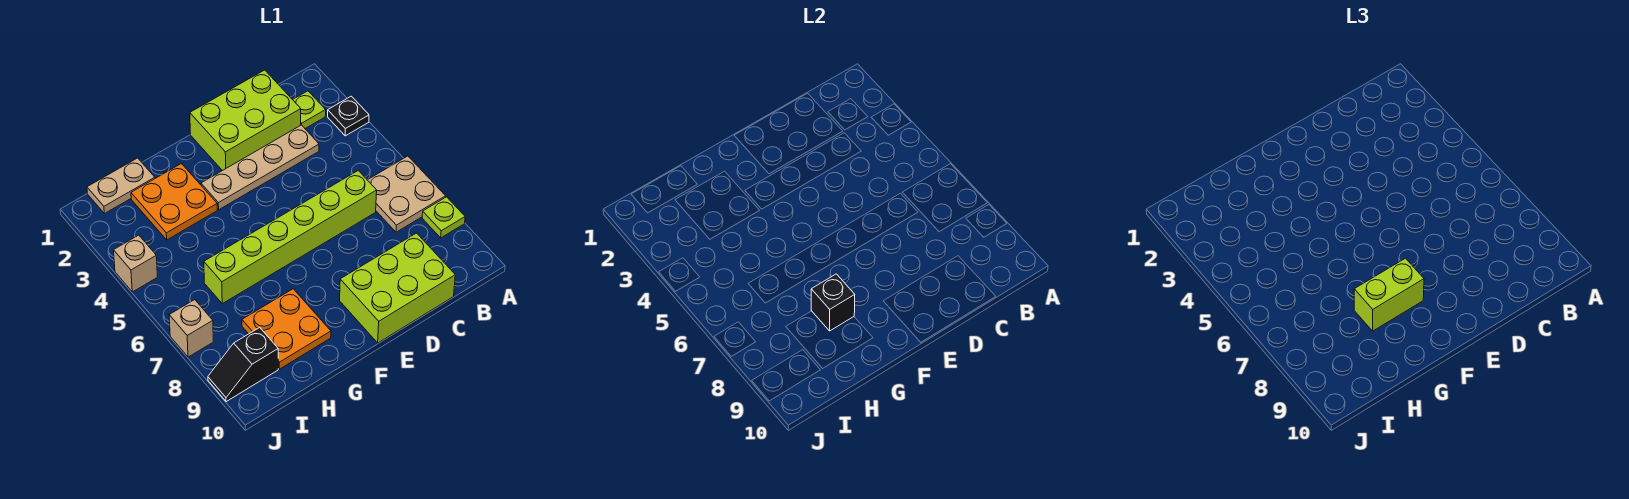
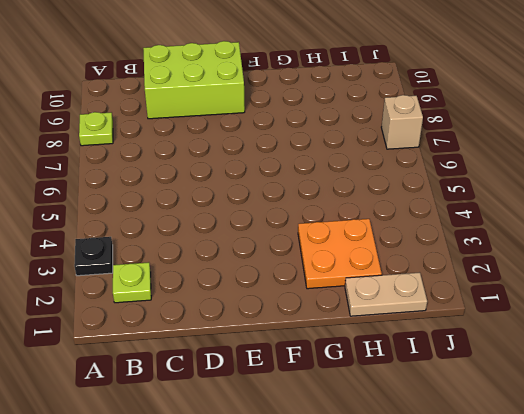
none -> tan plate A6:B7 level 1
none -> lime brick C1:E2 level 1
none -> tan plate C3:F3 level 1

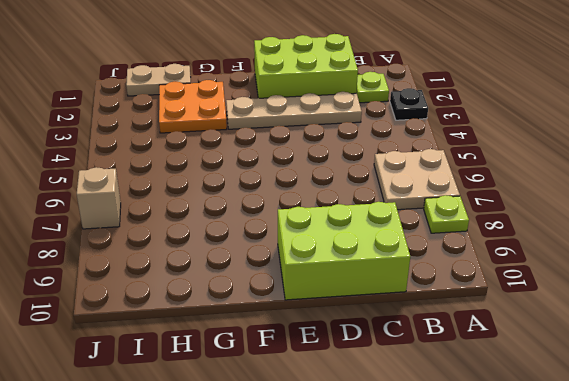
none -> lime brick C6:H6 level 1
none -> orange plate G8:H9 level 1
none -> black slope I9:J9 level 1 top I

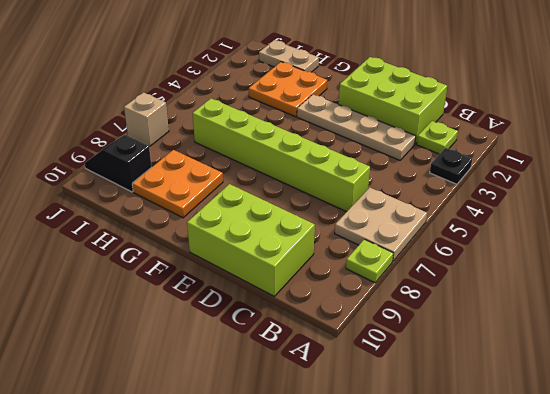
none -> tan brick J4 level 1
none -> black brick G8 level 2
none -> lime brick F8:G8 level 3

